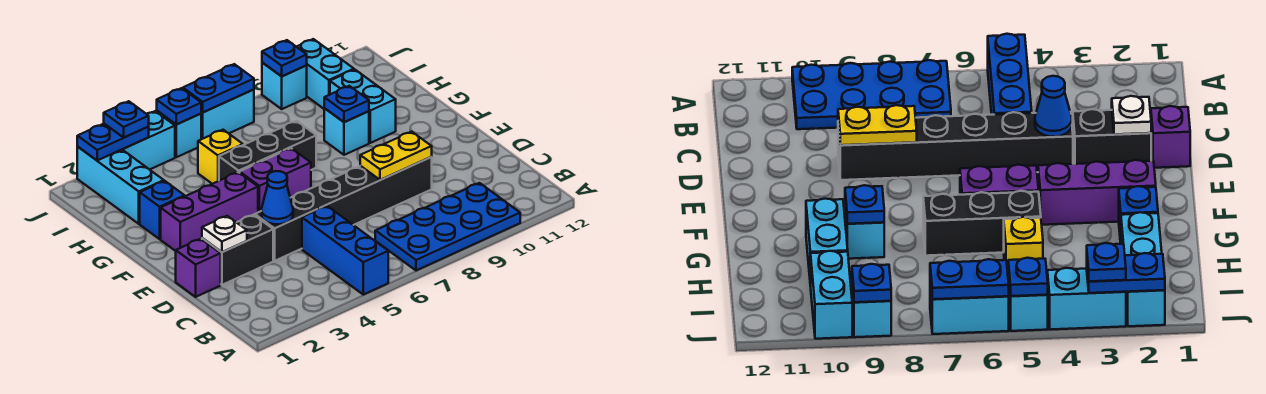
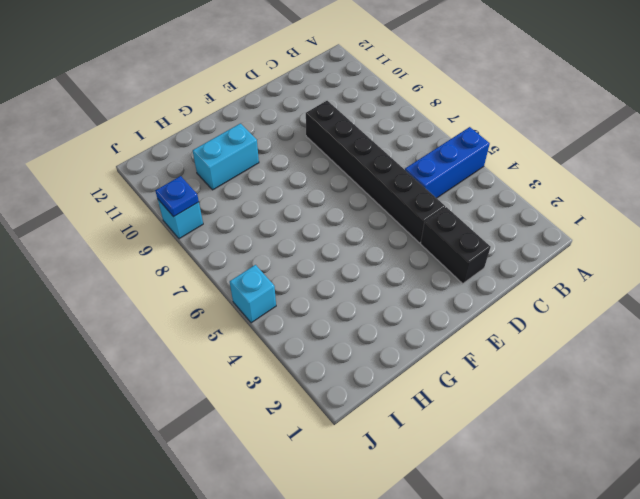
none -> blue plate A7:B10 level 1
none -> purple brick D1 level 1
none -> purple brick F2:F4 level 1

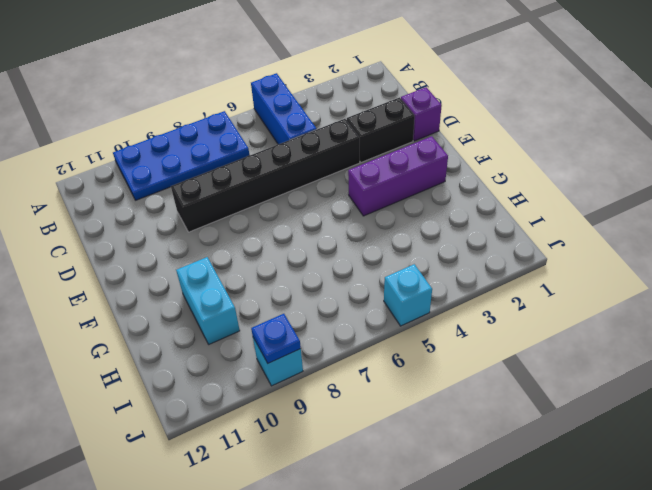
none -> purple brick F5:F6 level 1
none -> blue brick G2 level 1
none -> black brick G5:G7 level 1

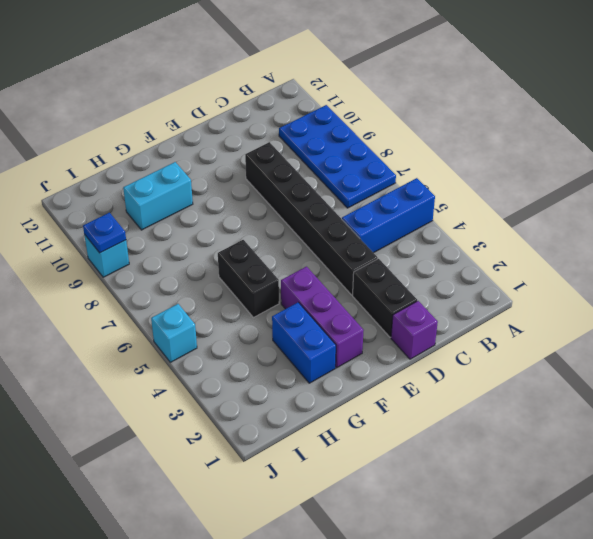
blue brick G2:G3 level 1 -> blue brick G2 level 1
black brick G5:G6 level 1 -> black brick G5:G7 level 1
none -> purple brick F5:F6 level 1
none -> cyan brick G9 level 1
none -> cyan brick H2:J2 level 1

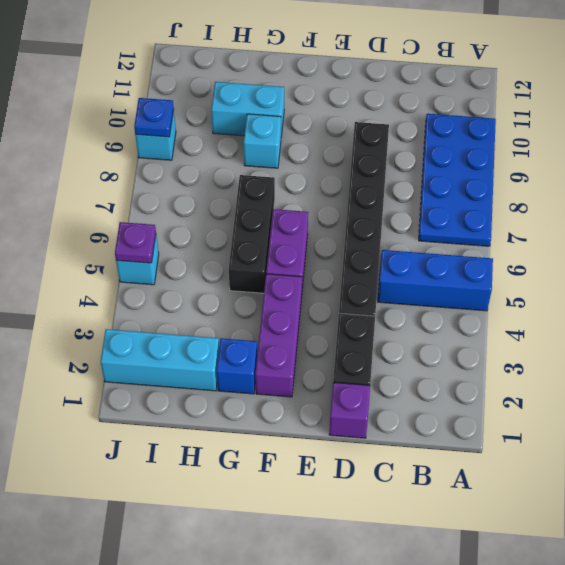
purple plate J5 level 2 -> blue plate J5 level 2
none -> yellow brick H5 level 1
none -> cyan brick I10:J10 level 1
none -> cyan brick J3:J4 level 1

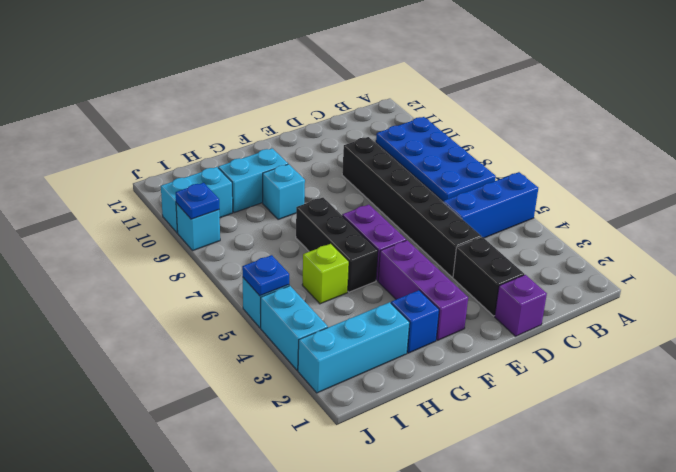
lime brick H5 level 1 -> yellow brick H5 level 1
none -> cyan brick J6:J7 level 1
none -> white plate D2 level 2
none -> blue cone D4 level 2

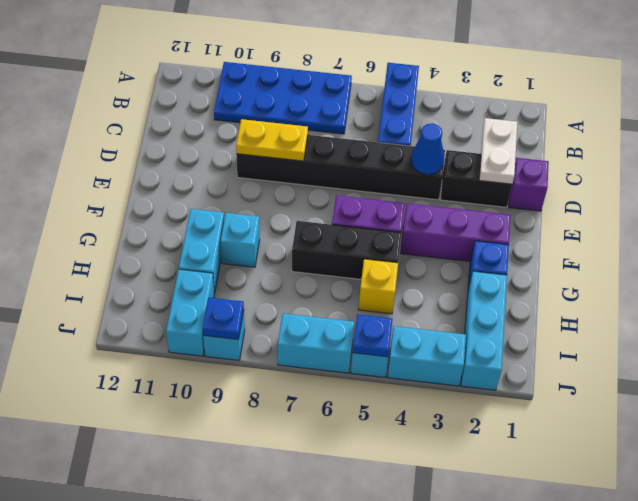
white plate C2:D2 level 2 -> white plate D2 level 2
none -> blue plate G9 level 2
none -> blue plate J2:J3 level 2
none -> blue plate J6:J7 level 2

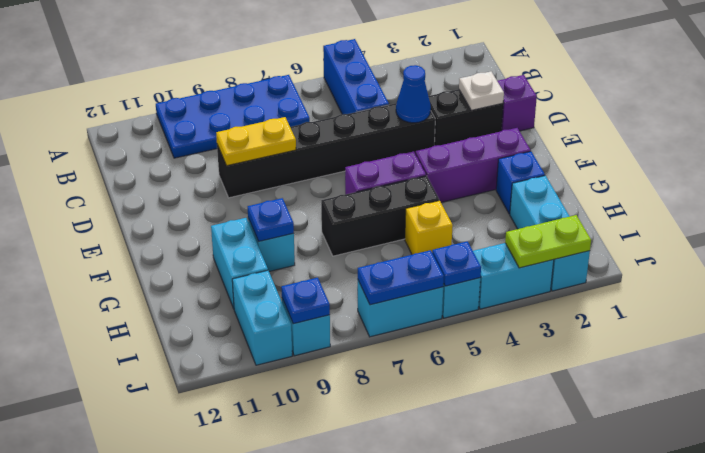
lime plate J2:J3 level 2 -> blue plate J2:J3 level 2
none -> blue plate J3 level 3

